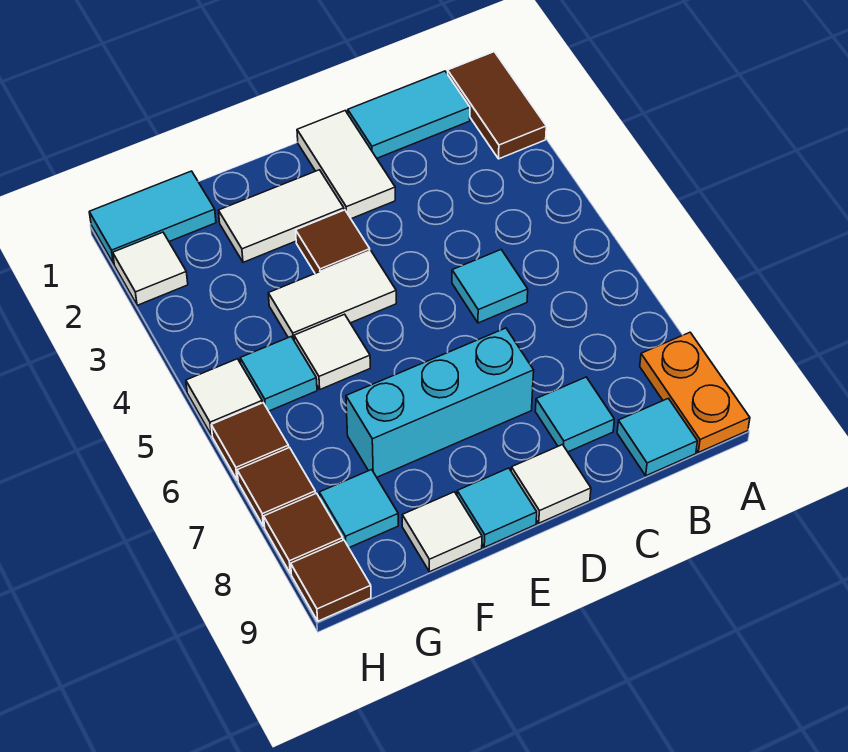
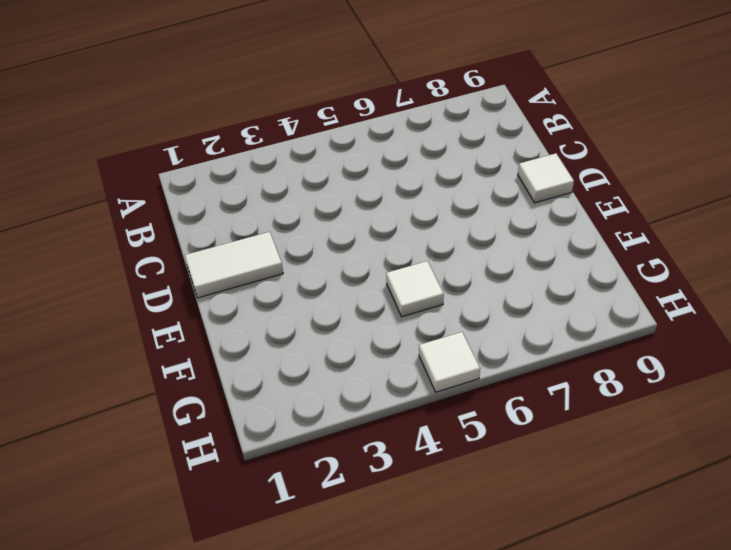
none -> brown tile A1:A2 level 1
none -> orange plate A8:A9 level 1
none -> cyan tile B1:C1 level 1

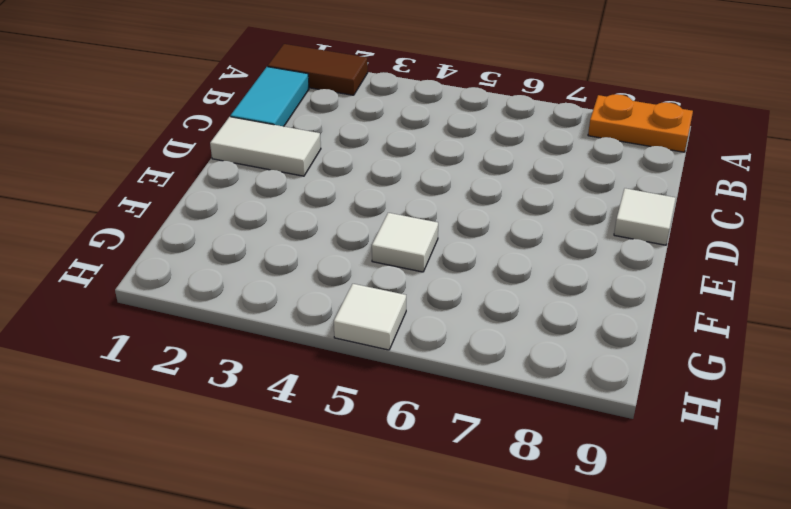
none -> cyan tile B9 level 1
none -> cyan tile C5 level 1
none -> cyan tile C8 level 1

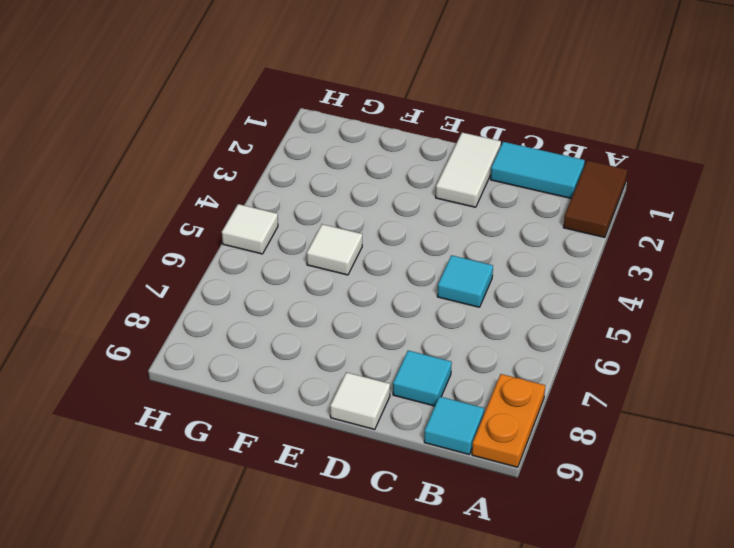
none -> cyan brick D7:F7 level 1
none -> white tile E2:F2 level 1
none -> brown tile E3 level 1

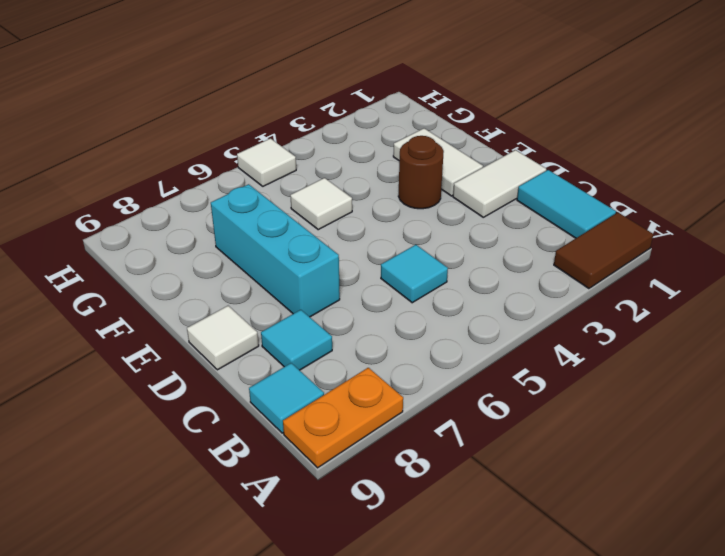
brown round brick E3 level 1 -> brown tile E3 level 1
none -> white tile E4:F4 level 1
none -> cyan tile E9 level 1
none -> white tile F9 level 1

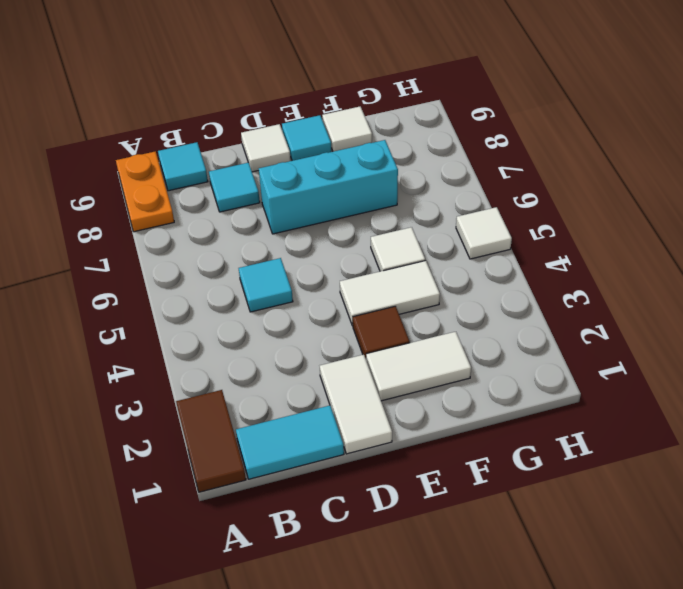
none -> cyan tile G1:H1 level 1
none -> cyan tile G5 level 1
none -> cyan tile G8 level 1

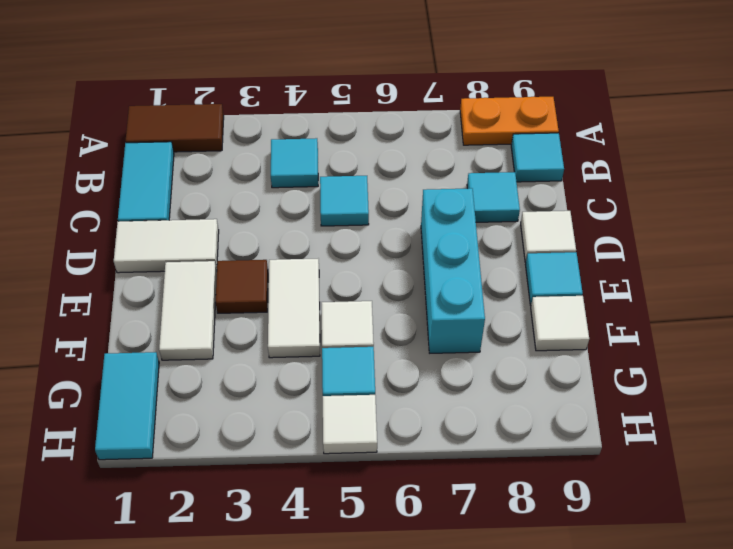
cyan tile B4 level 1 -> cyan tile G8 level 1
none -> white tile H2 level 1
none -> brown tile H6 level 1
none -> brown tile H7 level 1

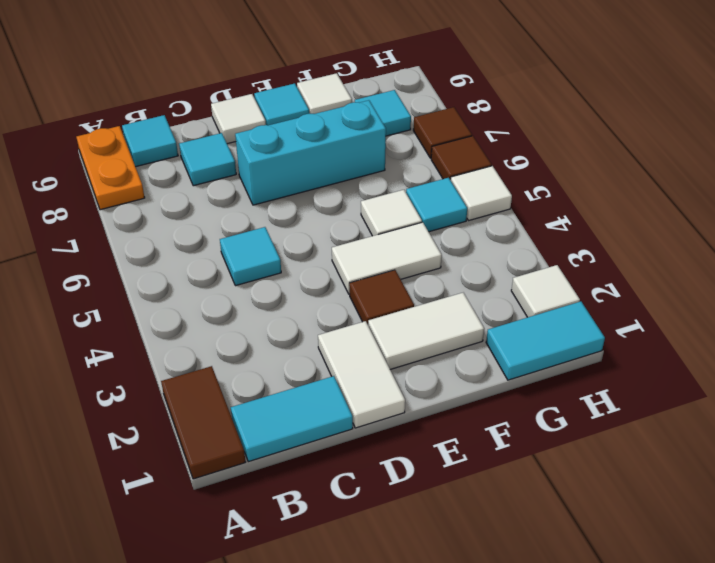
none -> brown tile H8 level 1
none -> brown tile H9 level 1

